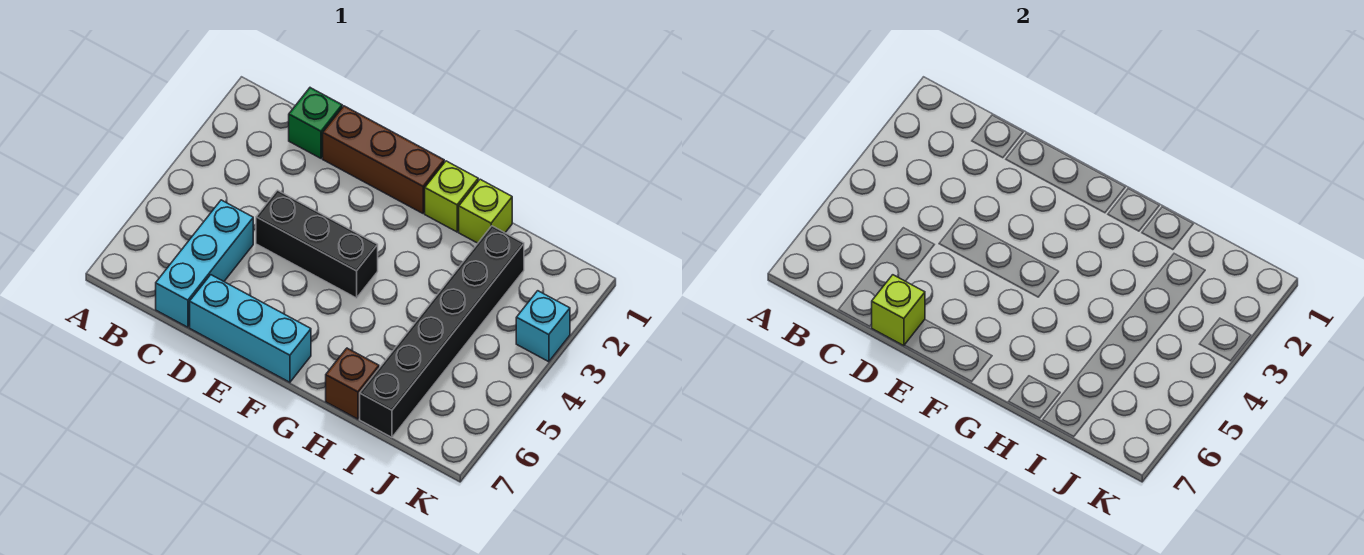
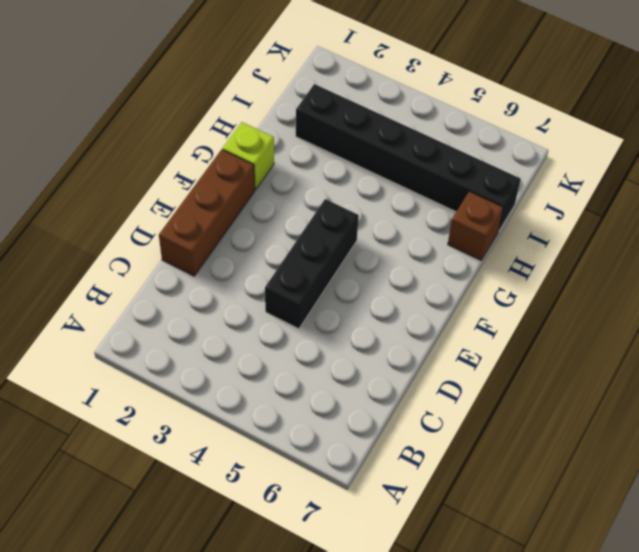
none -> green brick C1 level 1
none -> cyan brick C5:C7 level 1

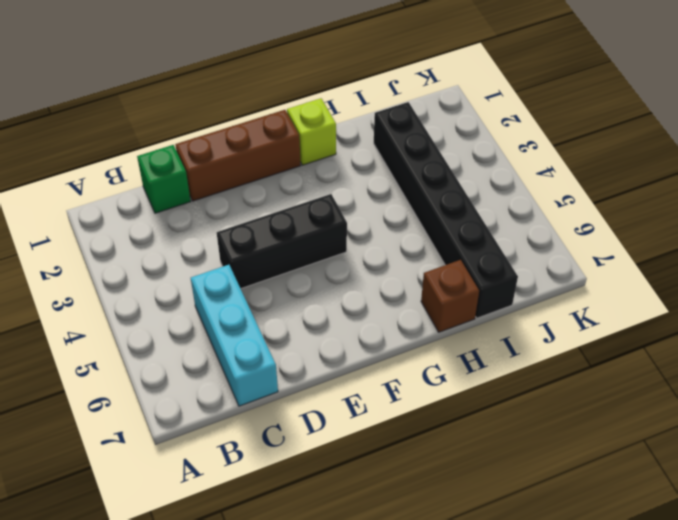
none -> cyan brick D7:F7 level 1
none -> lime brick H1 level 1

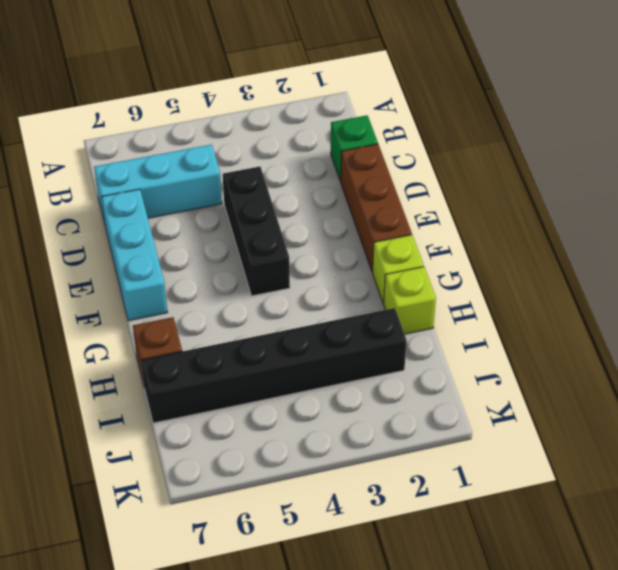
none -> cyan brick K3 level 1
none -> lime brick D7 level 2

